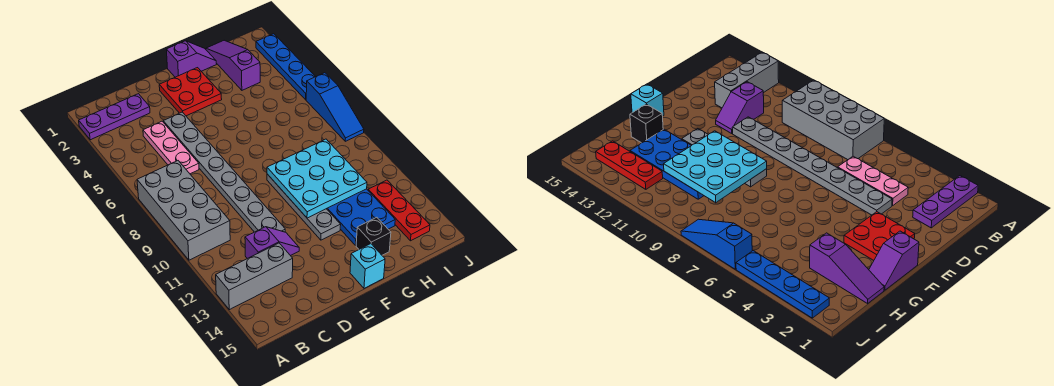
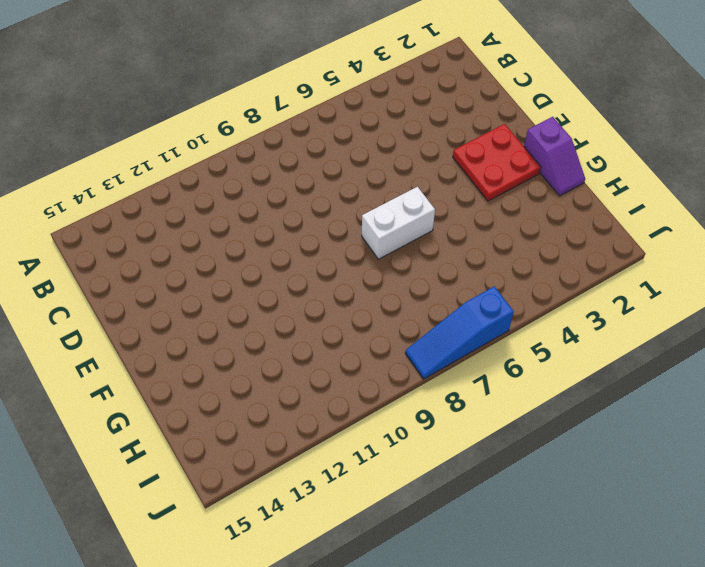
white brick F6:F7 level 1 -> none
none -> purple plate A2:C2 level 1
none -> grey brick A7:B10 level 1
none -> grey brick A13:C13 level 1

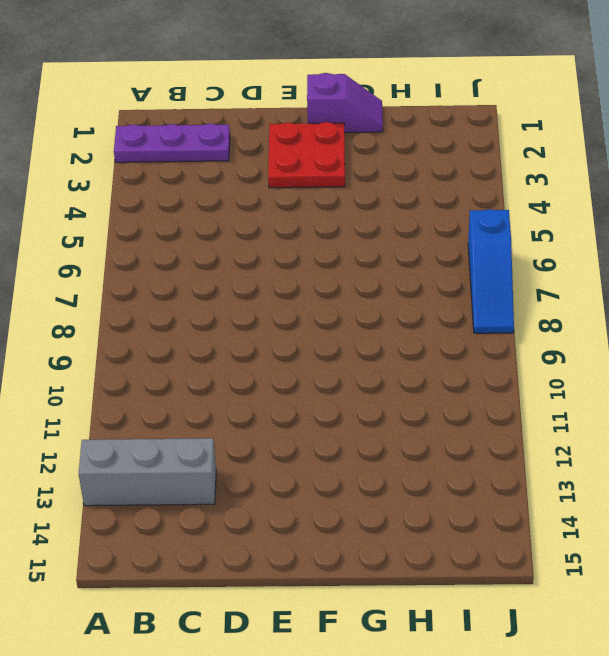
none -> grey brick A7:B10 level 1
none -> pink plate C4:C6 level 1
none -> purple slope C12:D12 level 1 top C

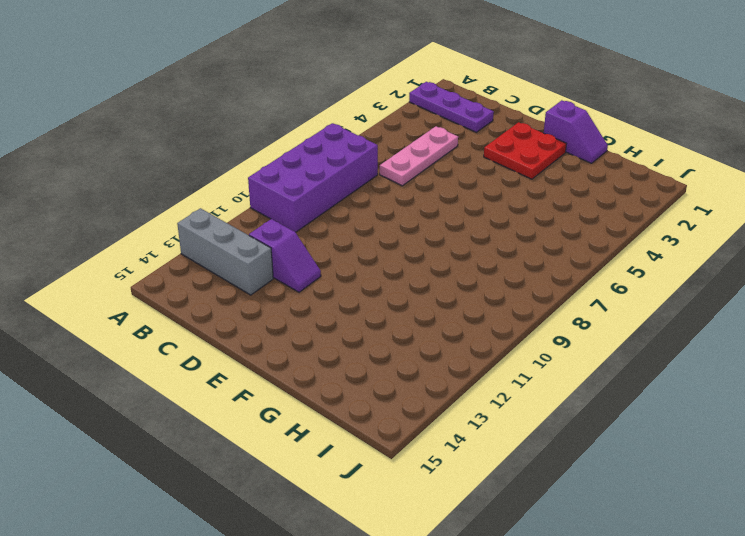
purple brick A7:B10 level 1 -> grey brick A7:B10 level 1
none -> grey plate D4:D11 level 1
none -> grey plate F9:F12 level 1
none -> cyan brick F15 level 1

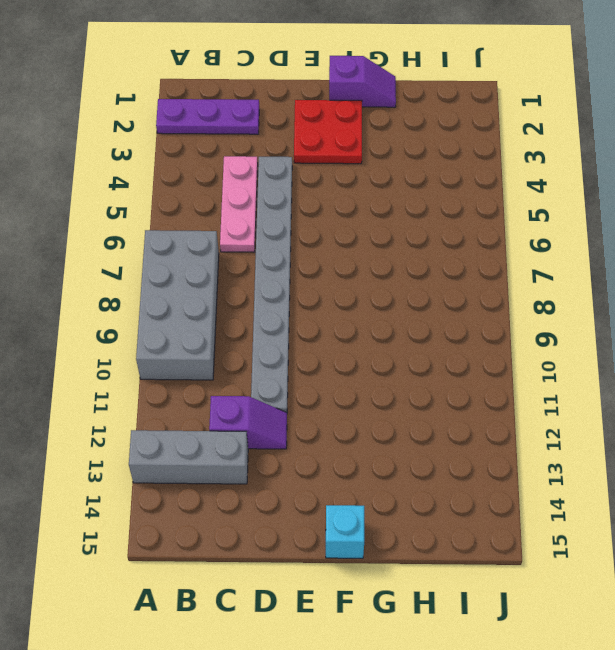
none -> grey plate F9:F12 level 1
none -> blue plate G10:H13 level 1
none -> black brick G14 level 1

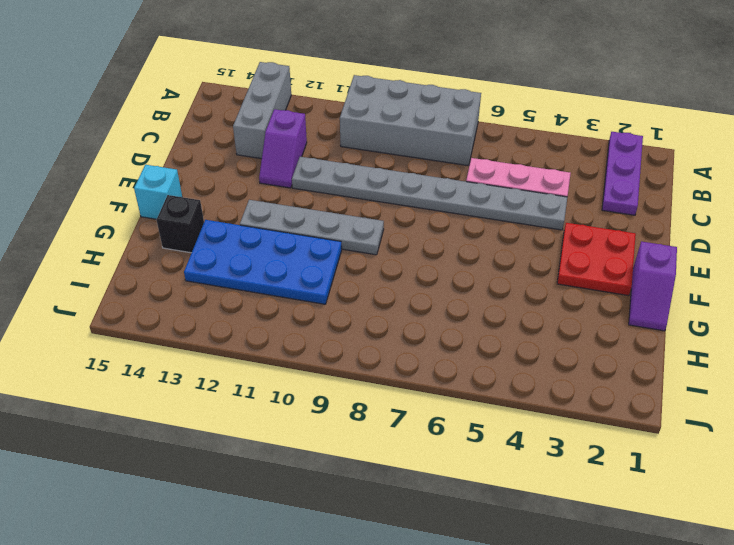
none -> purple slope H1:H3 level 1 top 3
none -> red plate I12:I14 level 1
none -> blue plate J2:J5 level 1

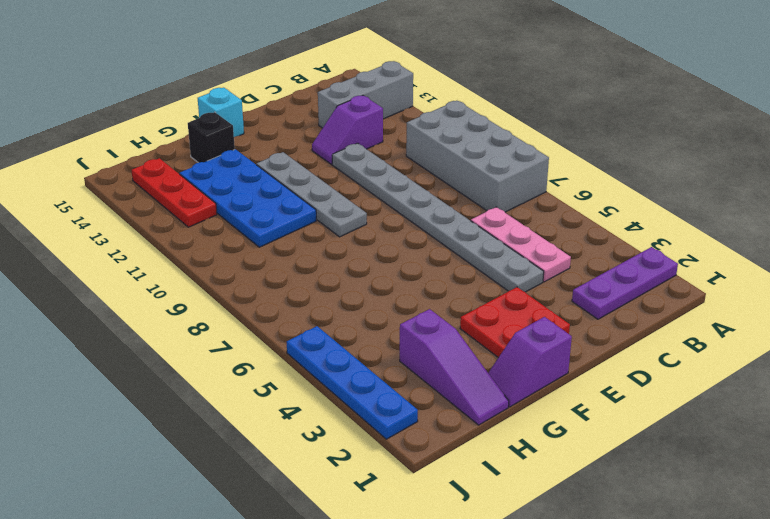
none -> blue slope J6:J8 level 1 top 6
none -> cyan plate F9:H11 level 2

